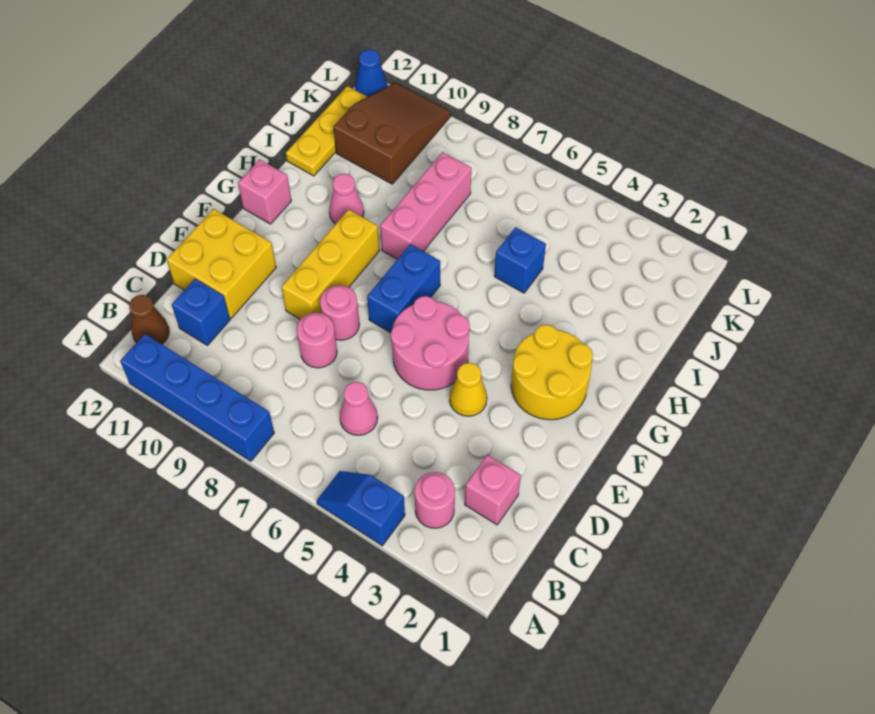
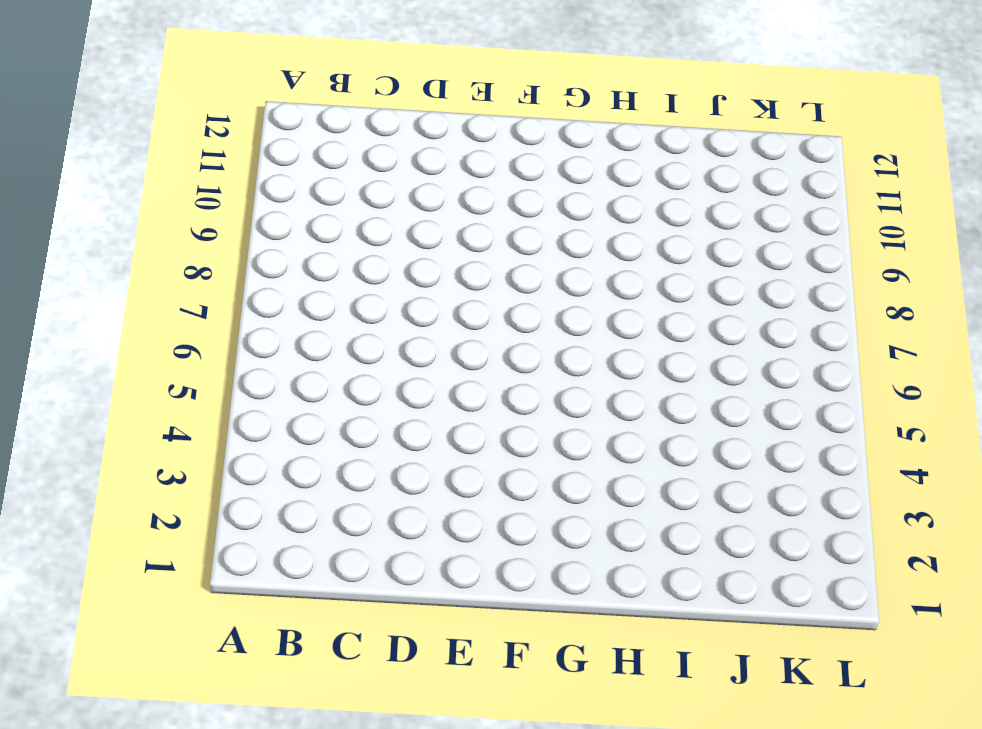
none -> blue slope A4:A5 level 1 top 4
none -> blue brick A8:A11 level 1
none -> pink round brick B3 level 1

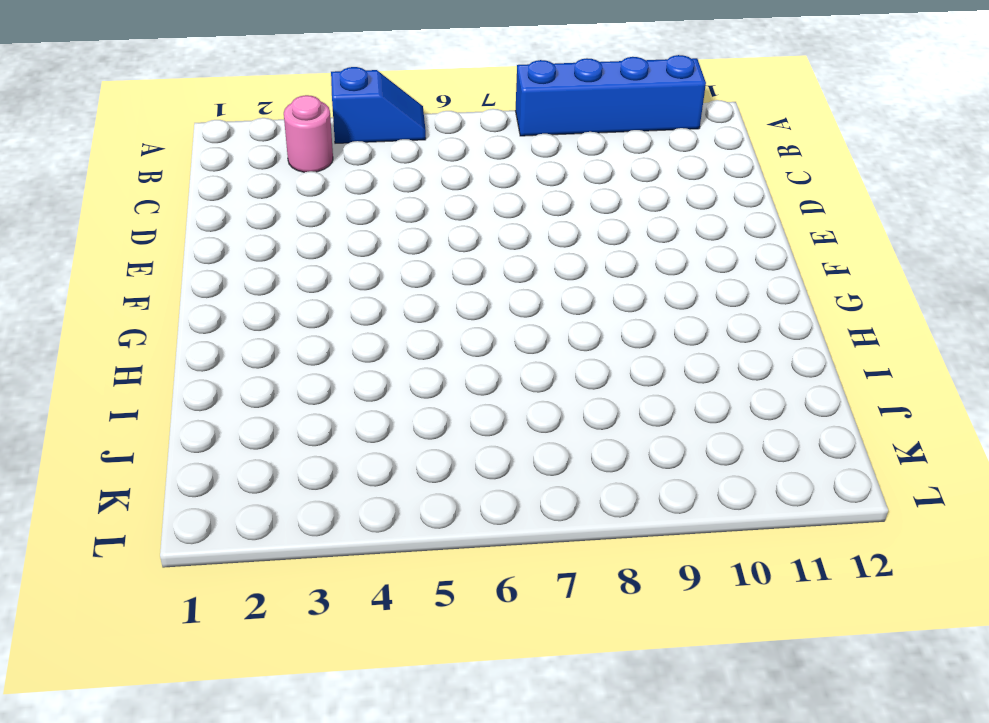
none -> brown cone B12 level 1
none -> pink brick C2 level 1
none -> pink cone C6 level 1

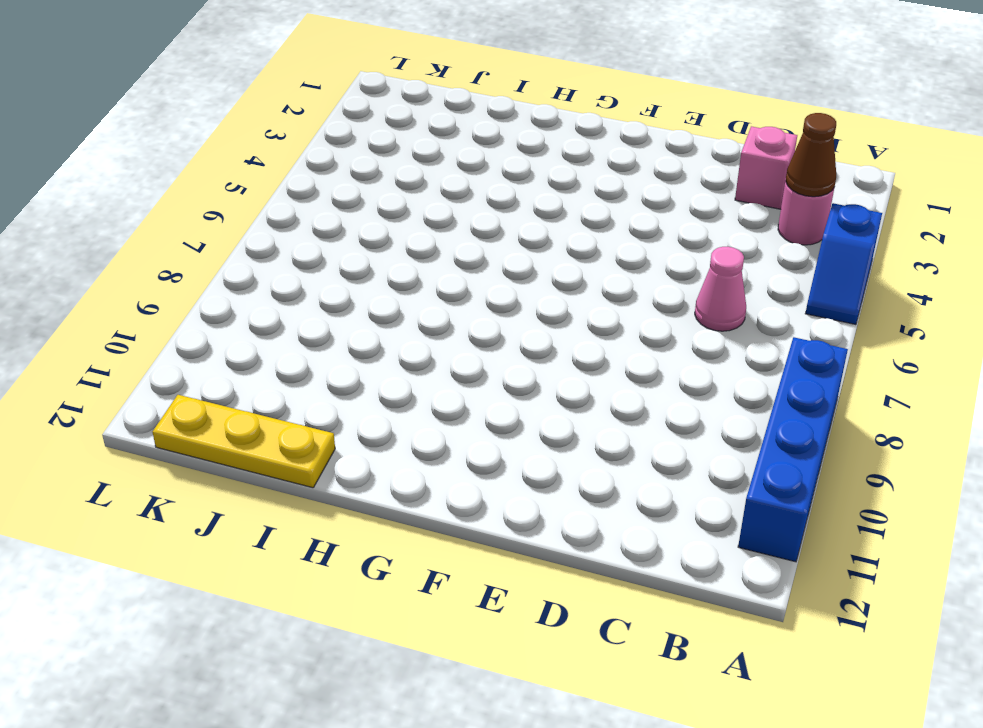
brown cone B3 level 2 -> brown cone B12 level 1
none -> blue brick C11 level 1
none -> pink round brick D8 level 1
none -> yellow brick D11:E12 level 1

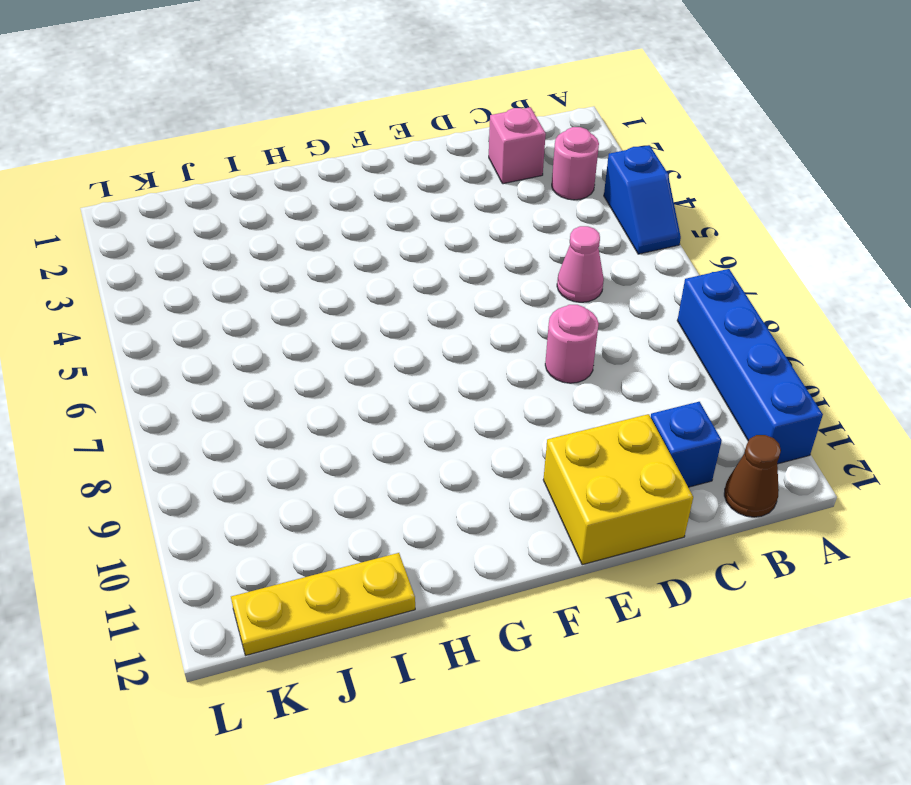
none -> yellow cone E4 level 1
none -> pink round brick E5:F6 level 1
none -> pink round brick E8 level 1

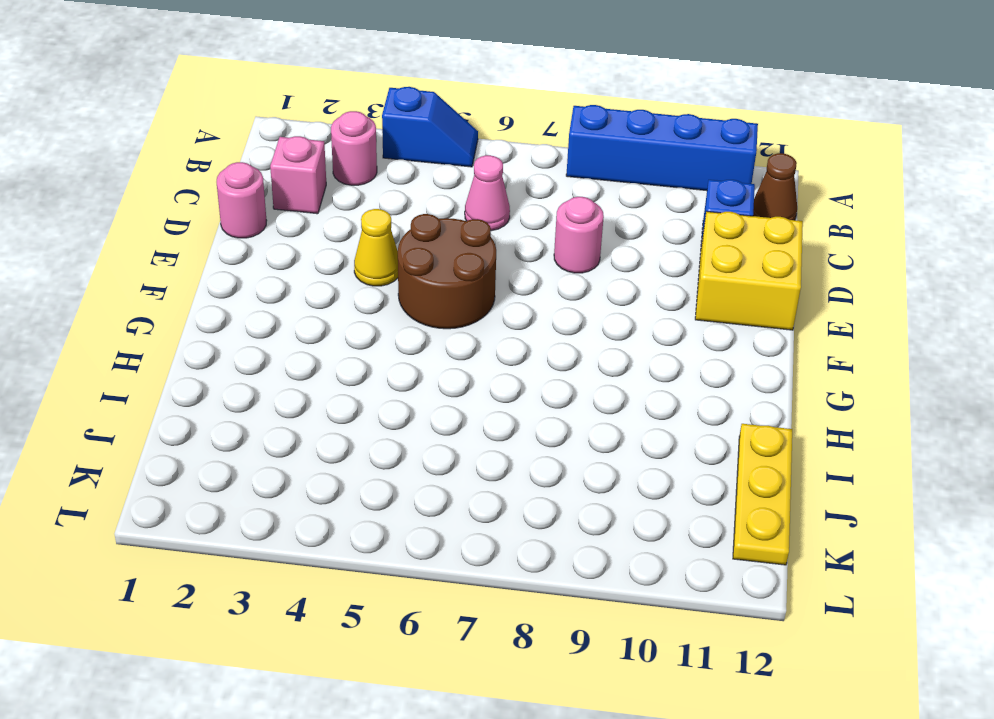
pink round brick D1 level 1 -> pink round brick E8 level 1
brown round brick E5:F6 level 1 -> pink round brick E5:F6 level 1
none -> yellow brick E9:G9 level 1
none -> yellow round brick F2:G3 level 1
none -> blue brick F7:G7 level 1

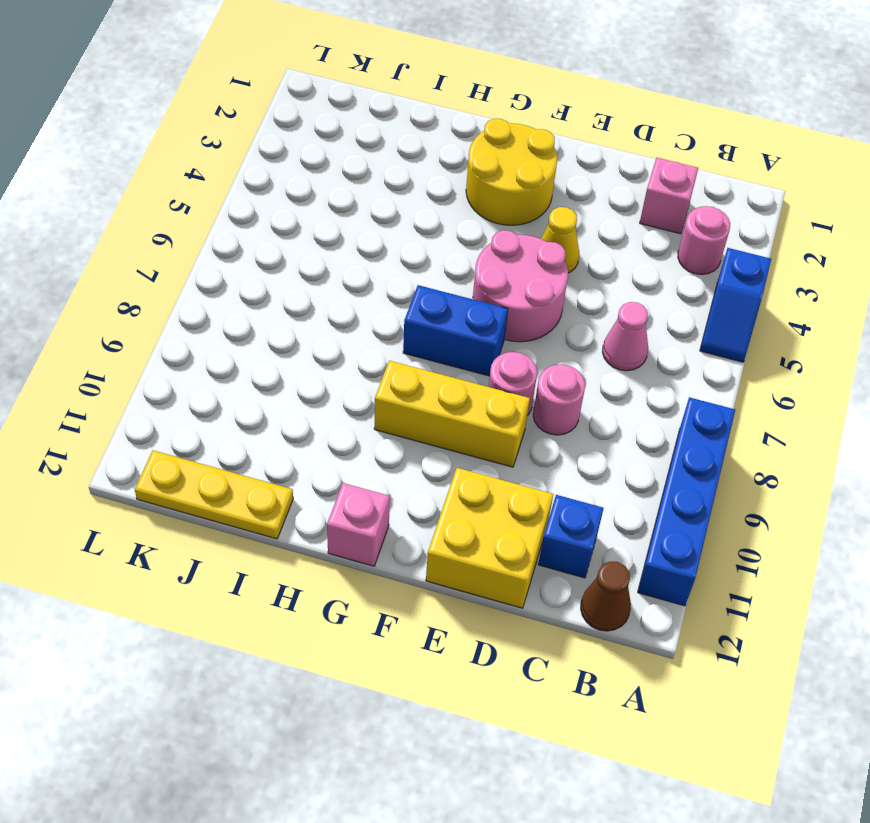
none -> pink brick H8:J8 level 1
none -> pink cone H10 level 1
none -> blue brick I5 level 1

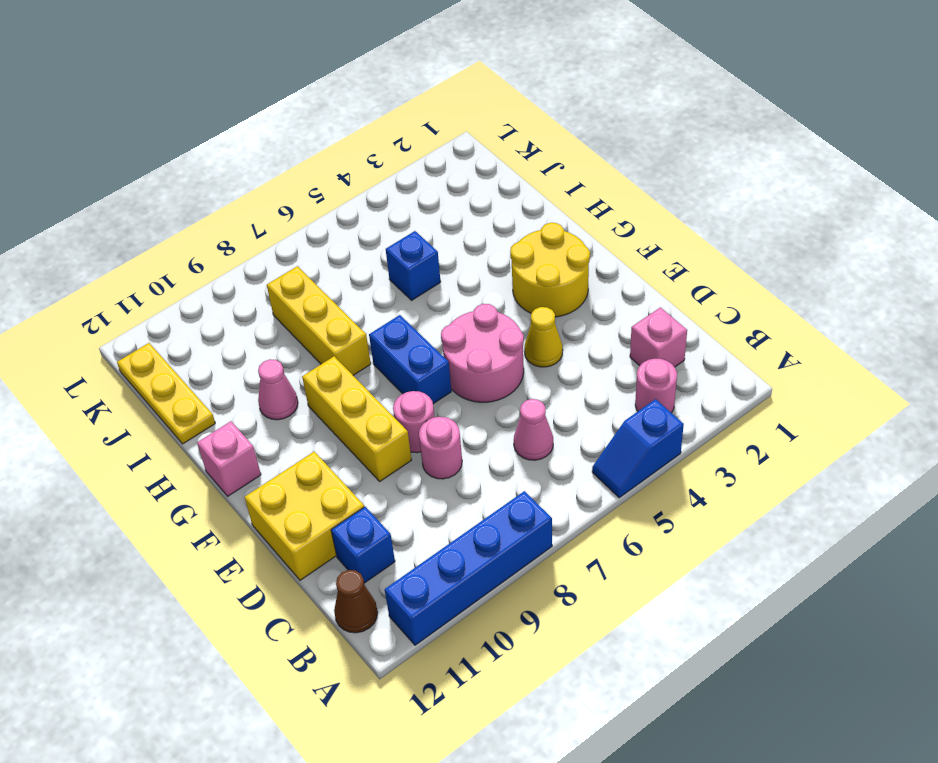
yellow brick H8:J8 level 1 -> pink brick H8:J8 level 1
none -> brown slope J10:L11 level 1 top J
none -> blue cone L12 level 1

